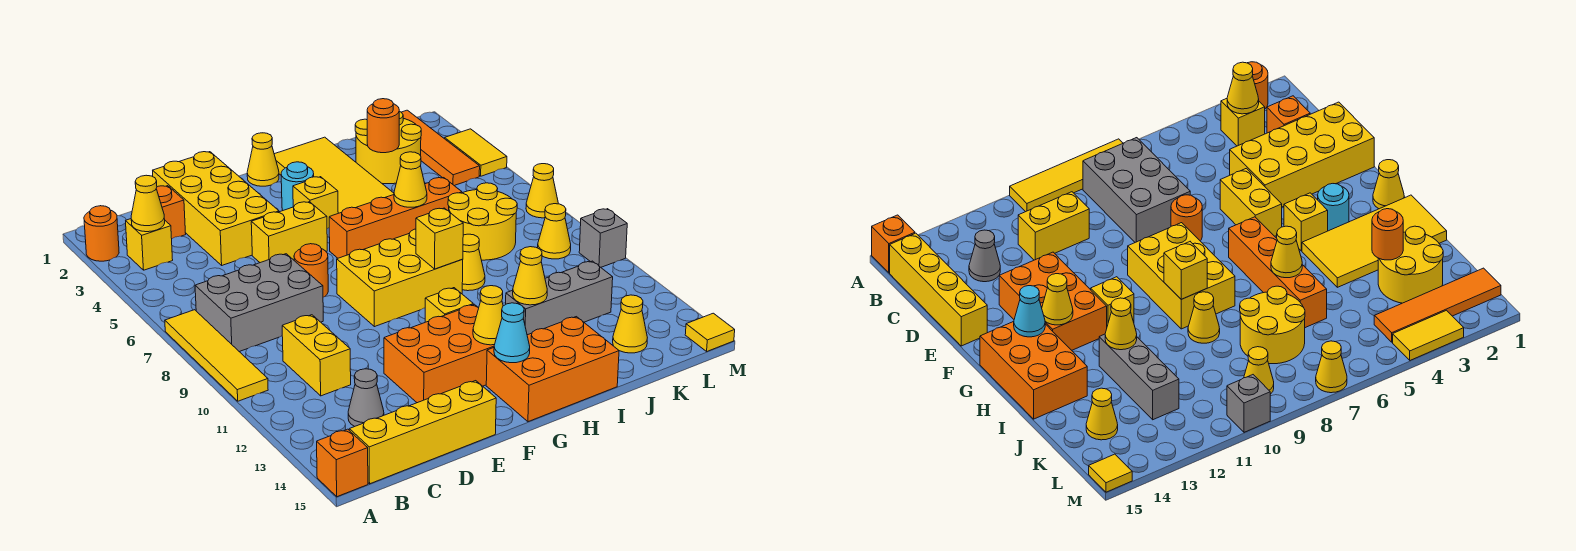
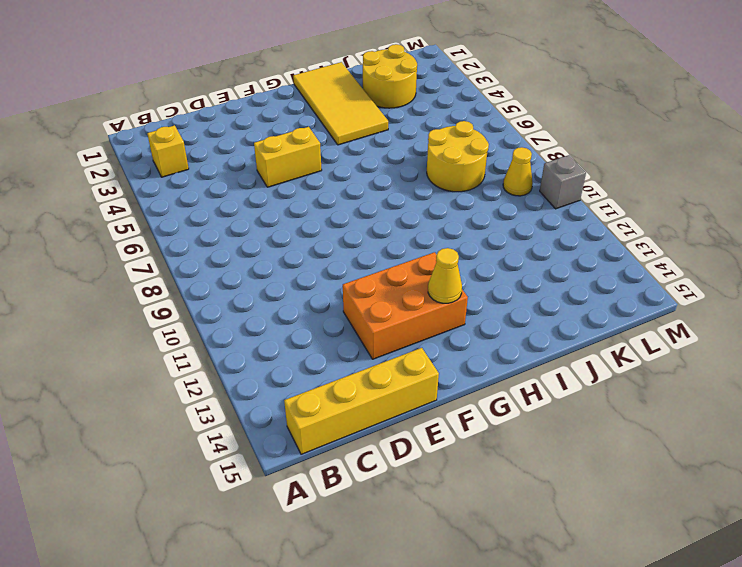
none -> orange round brick A2 level 1
none -> yellow tile A7:A10 level 1
none -> orange brick A15 level 1
none -> grey brick B7:D8 level 1

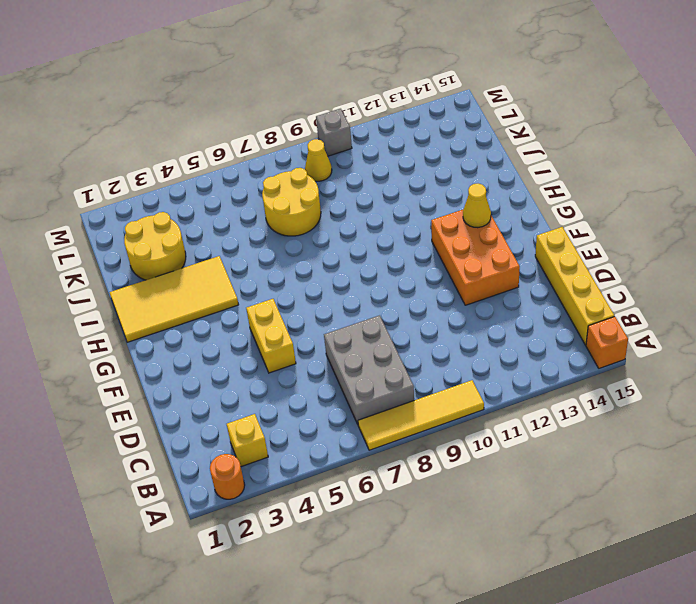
none -> orange brick C2 level 1
none -> yellow brick C10:C11 level 1
none -> grey cone C13 level 1
none -> yellow brick D1:E4 level 1

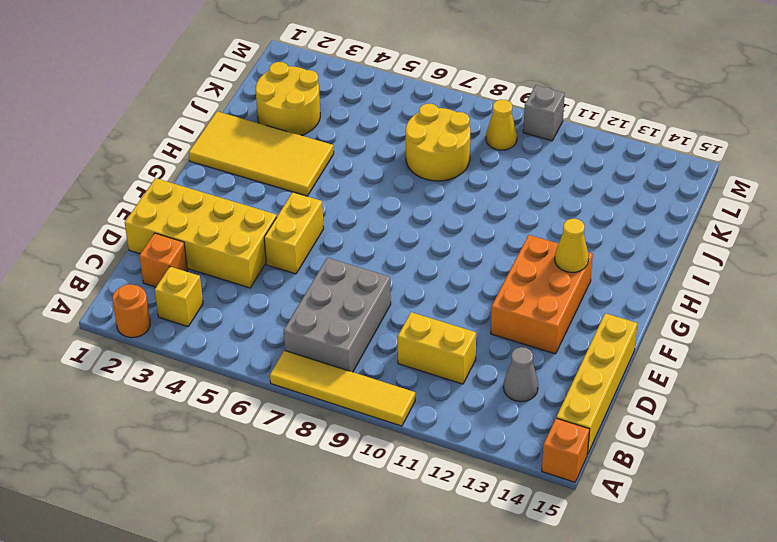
none -> orange round brick E7 level 1
none -> yellow brick F8:H9 level 1
none -> yellow cone G1 level 1
none -> cyan round brick G3 level 1

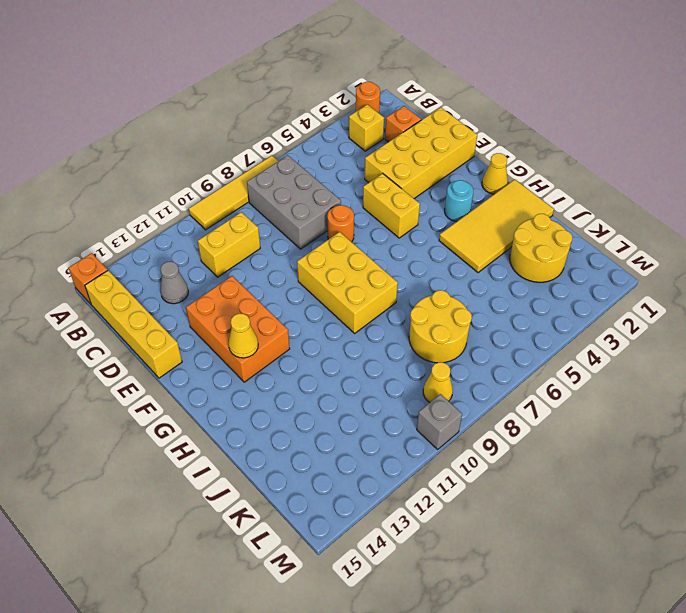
none -> yellow brick G4 level 1
none -> orange brick G6:J6 level 1
none -> yellow brick G11 level 1
none -> orange brick G14:I15 level 1

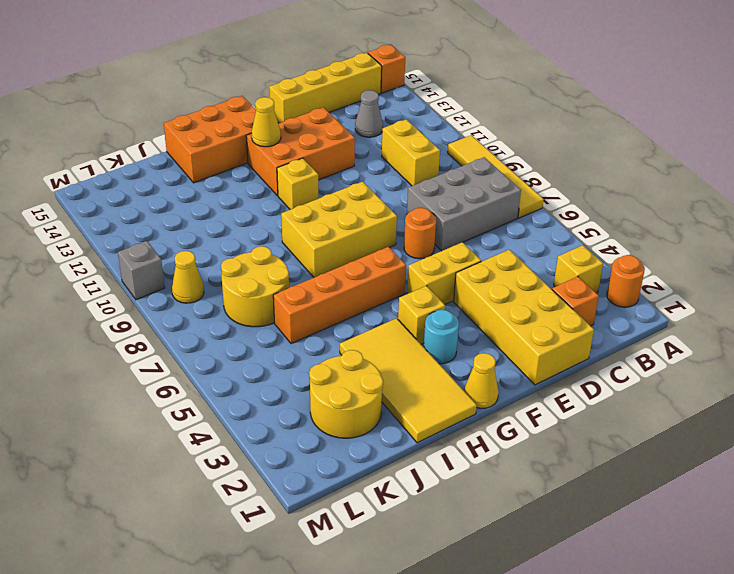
none -> yellow cone I9 level 1
none -> grey brick I12:K12 level 1
none -> yellow cone K14 level 1
none -> orange tile L1:L4 level 1

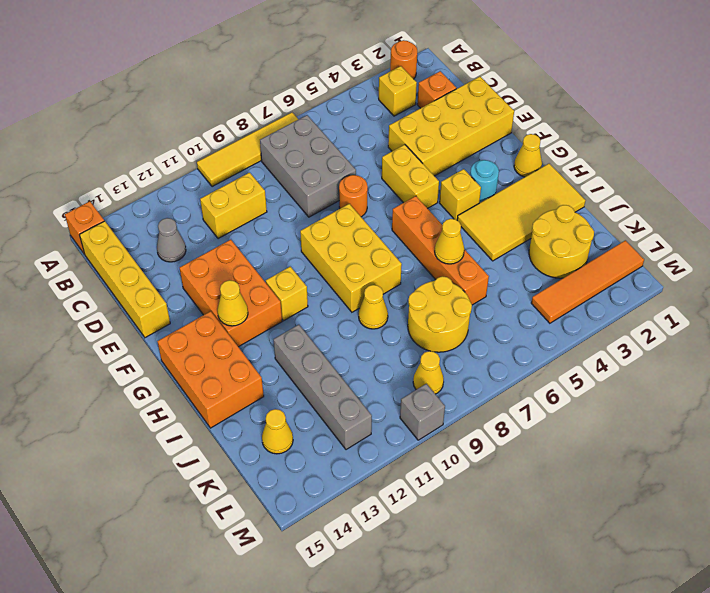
grey brick I12:L12 level 1 -> grey brick I12:K12 level 1
none -> yellow tile M3:M4 level 1
none -> yellow cone M7 level 1
none -> yellow tile M15 level 1
none -> yellow cone B3 level 2

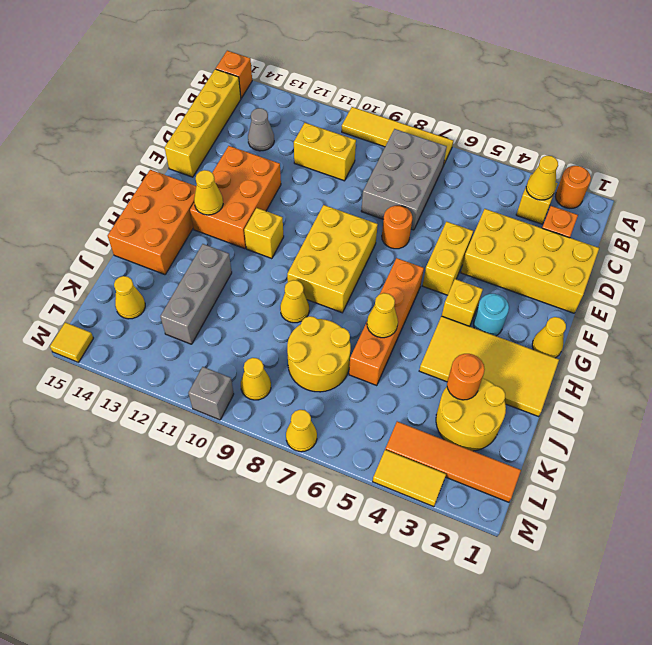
none -> cyan cone G14 level 2
none -> yellow brick H9 level 2
none -> yellow cone I12 level 2

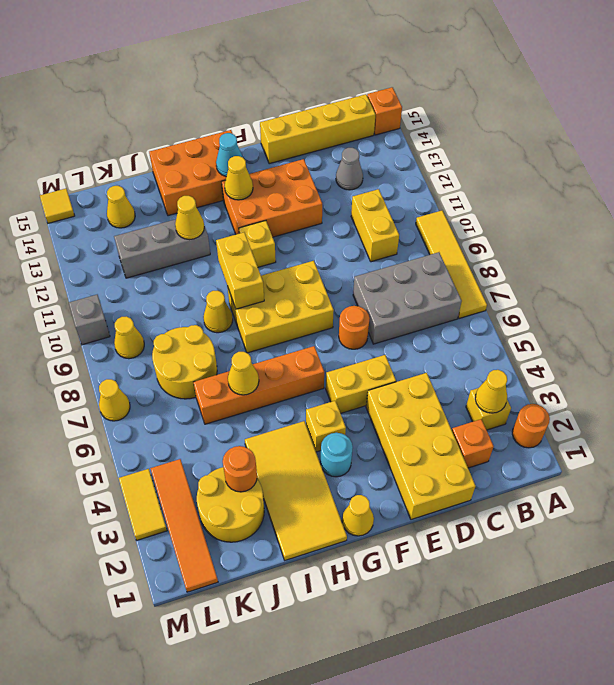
yellow brick H9:H10 level 2 -> yellow brick H9 level 2

